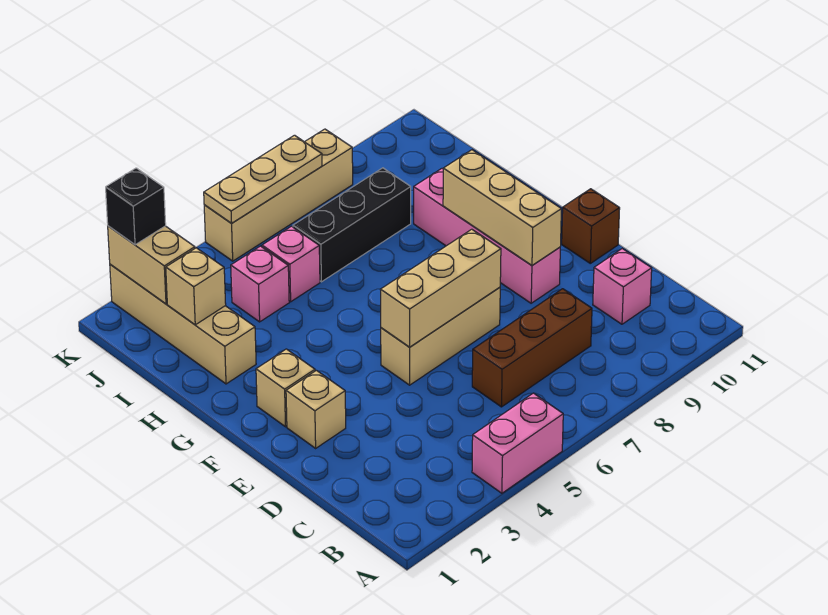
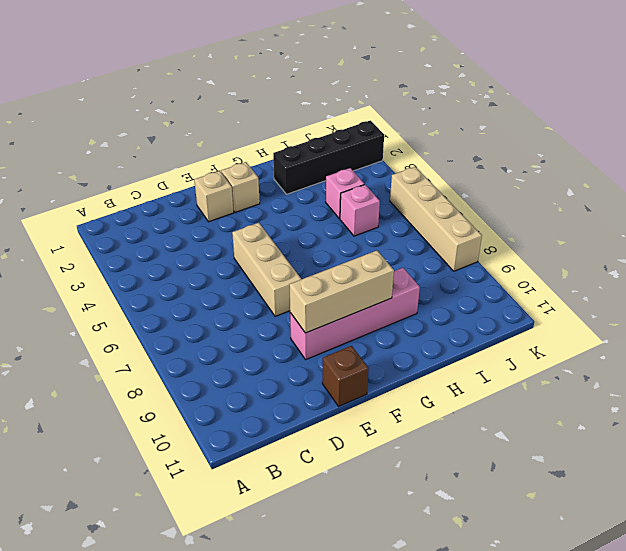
black brick H2:K2 level 1 -> tan brick H2:K2 level 1
none -> pink brick A4:A5 level 1
none -> brown brick C6:C8 level 1
none -> pink brick C10 level 1

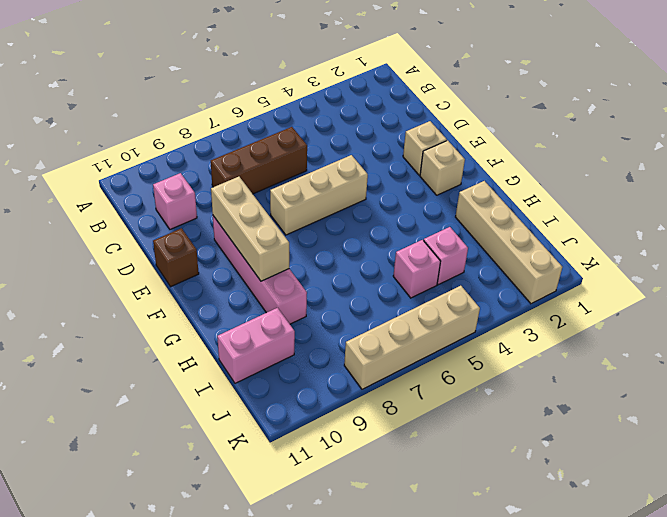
pink brick I10:I11 level 1 -> pink brick A4:A5 level 1
none -> black brick I6:I8 level 1
none -> tan brick E5:E7 level 2
none -> tan brick I2 level 2

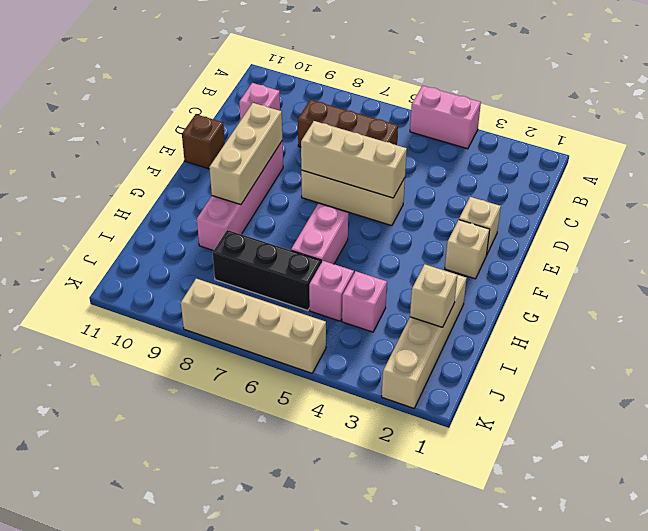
pink brick G6:H6 level 1 -> none
none -> tan brick J2:K2 level 2
none -> tan plate K5:K7 level 2
none -> black brick K2 level 3

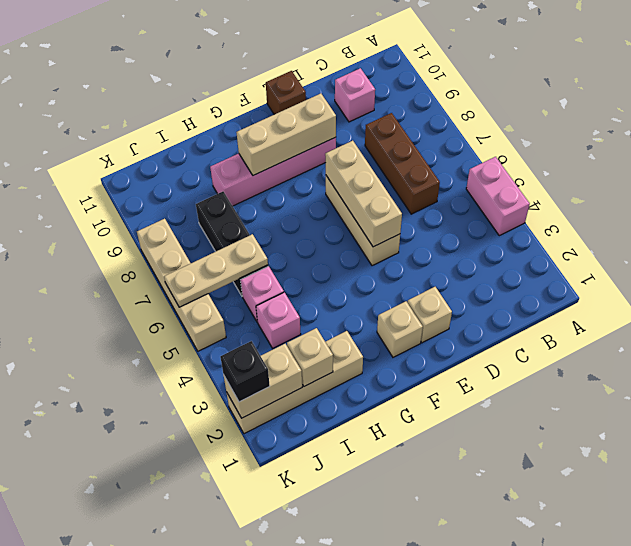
tan plate I6:K6 level 2 -> tan plate K5:K7 level 2

